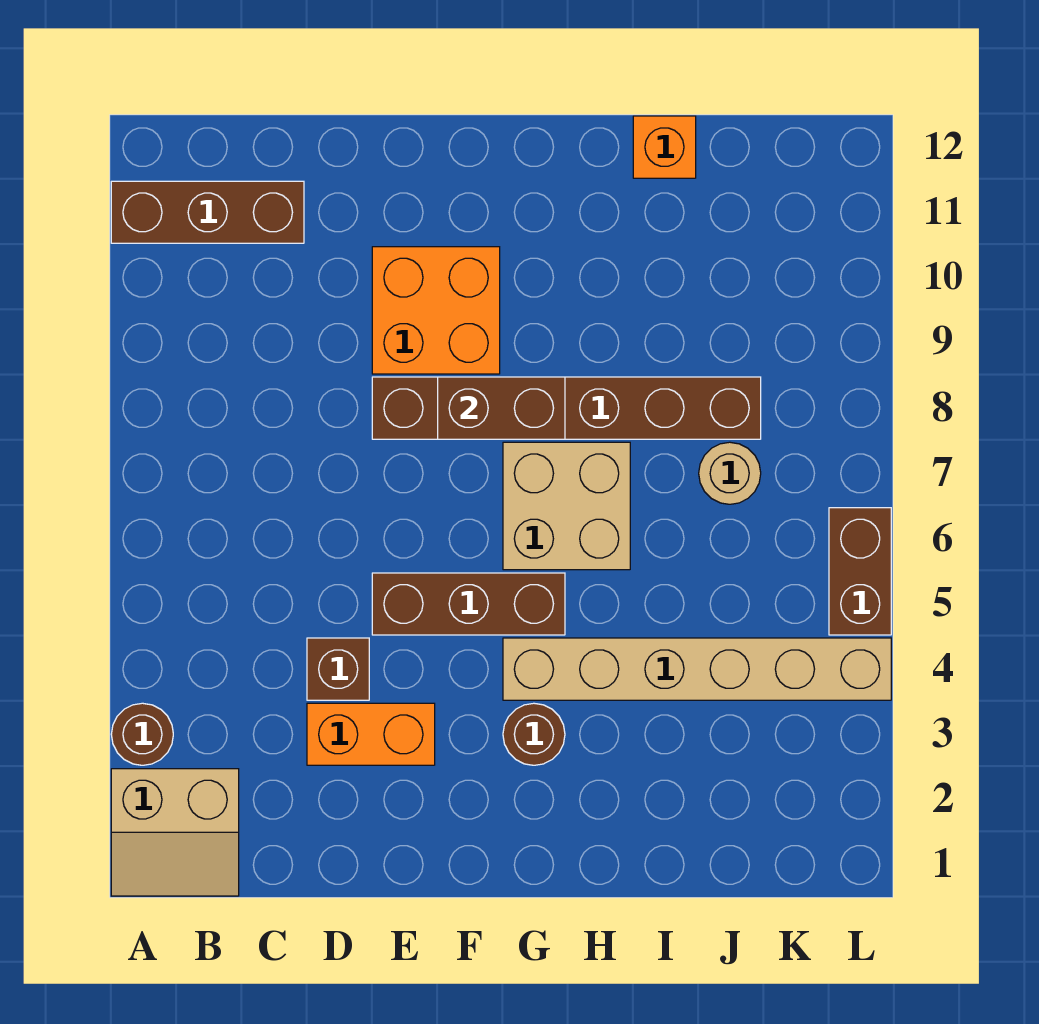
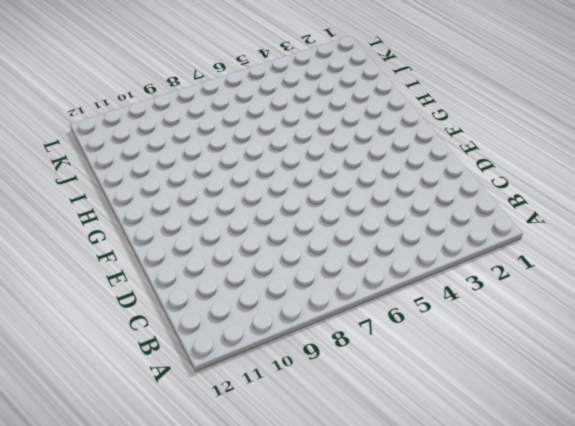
none -> tan slope A1:B2 level 1 top 2
none -> brown round brick A3 level 1
none -> brown brick A11:C11 level 1

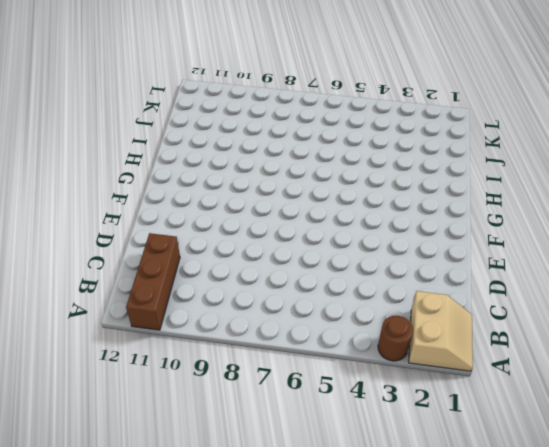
none -> orange brick D3:E3 level 1
none -> brown brick D4 level 1
none -> brown brick E5:G5 level 1

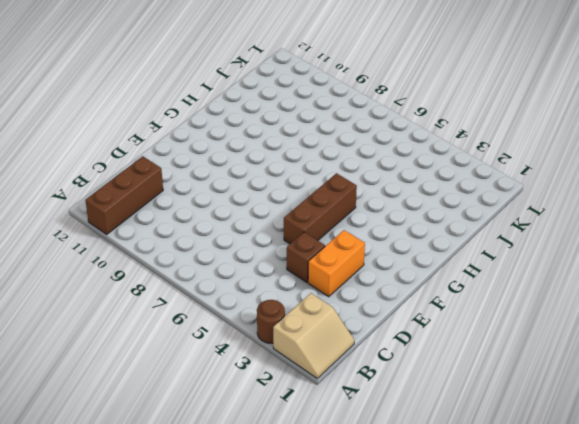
none -> brown brick E8:J8 level 1
none -> orange brick E9:F10 level 1
none -> brown round brick G3 level 1

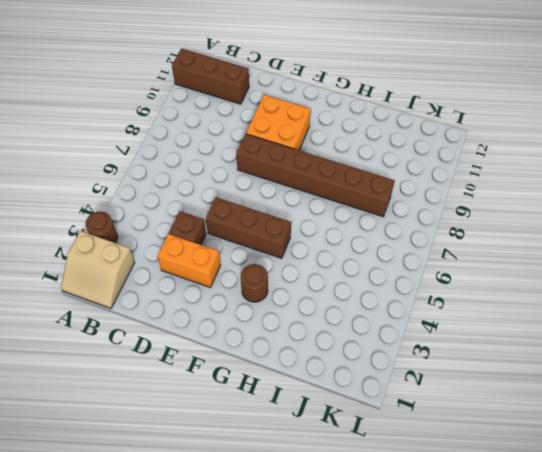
none -> tan brick G4:L4 level 1
none -> tan brick G6:H7 level 1
none -> orange brick I12 level 1

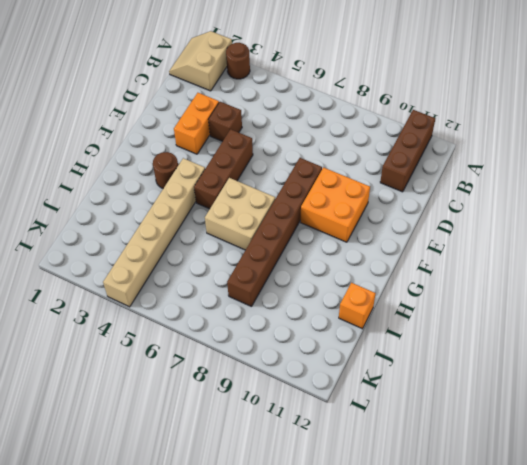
none -> tan round brick J7 level 1
none -> brown brick L5:L6 level 1
none -> brown brick F8:G8 level 2

